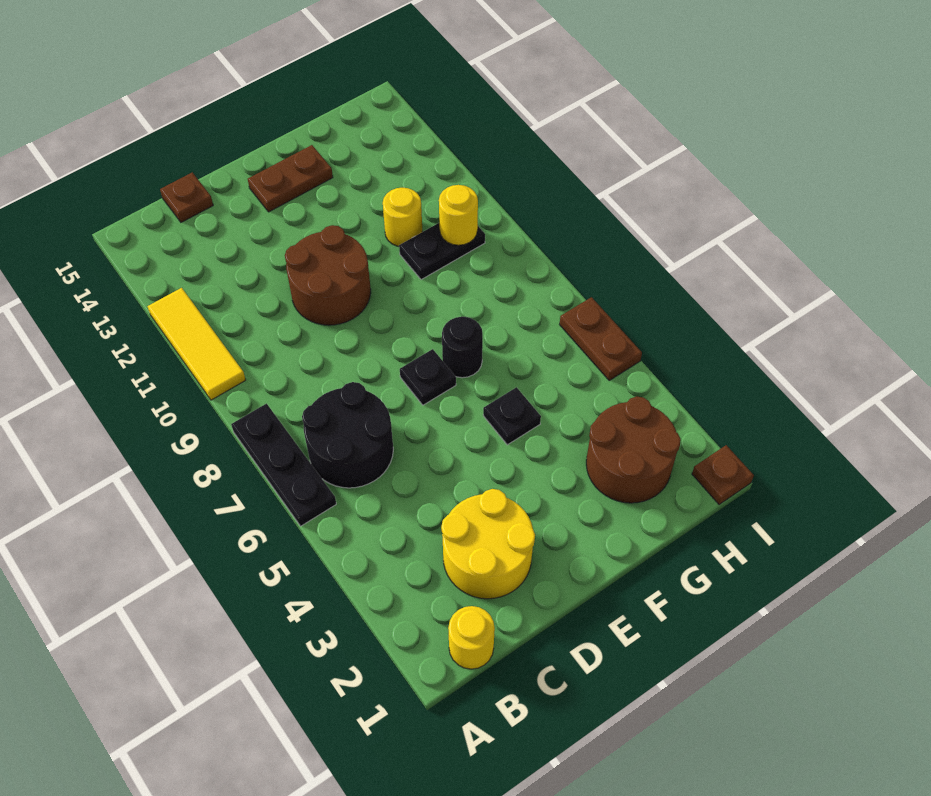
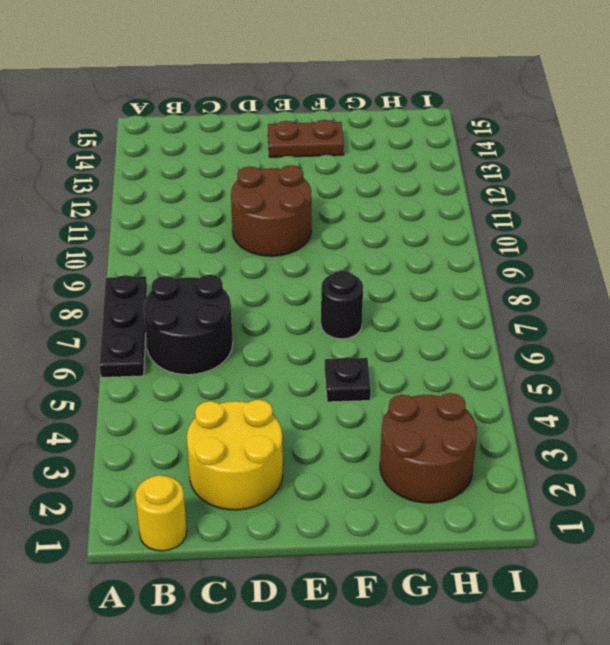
none -> yellow tile A10:A12 level 1
none -> brown plate C15 level 1
none -> black plate E7 level 1

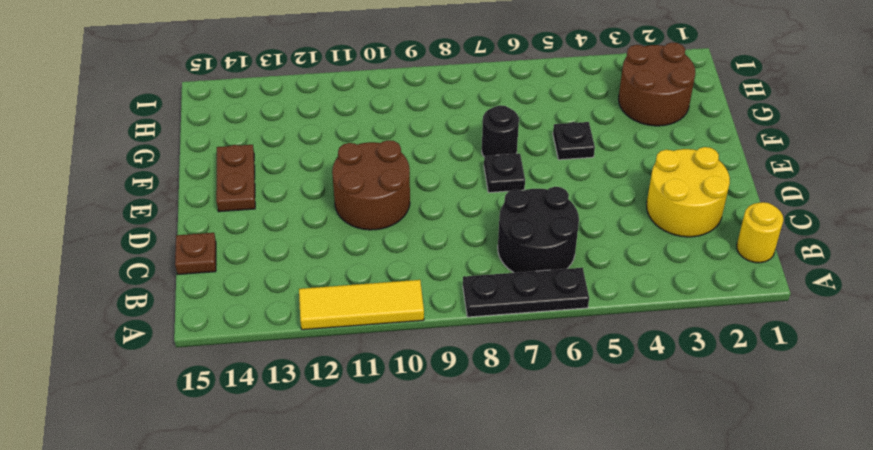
none -> black plate G10:H10 level 1
none -> yellow round brick G11 level 1
none -> brown plate I1 level 1

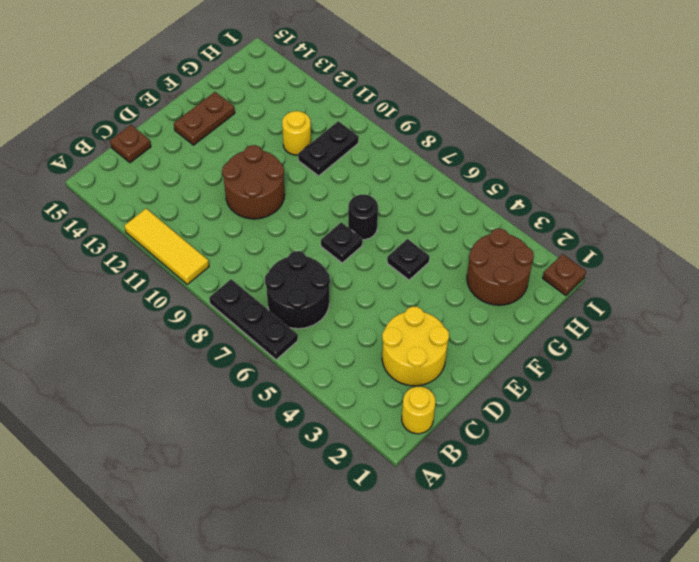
none -> brown plate I5:I6 level 1
none -> yellow round brick H10 level 2

